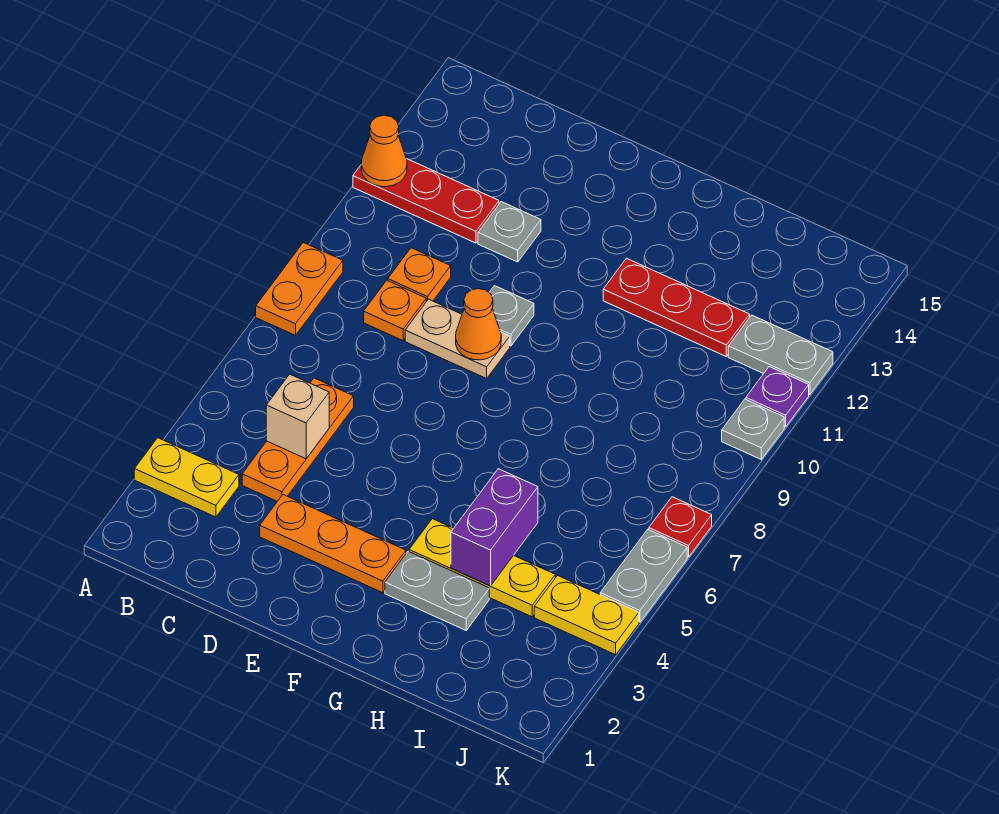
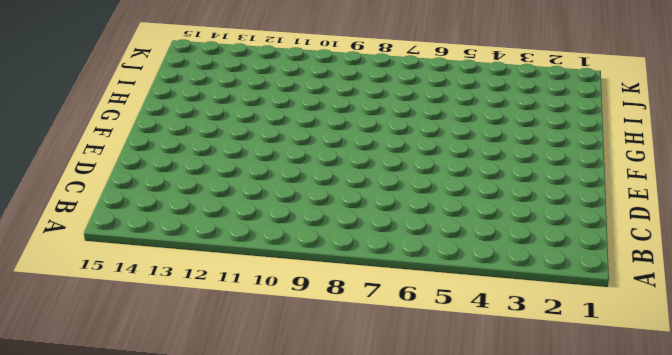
none -> yellow plate A3:B3 level 1
none -> orange plate A8:A9 level 1
none -> red plate A12:C12 level 1

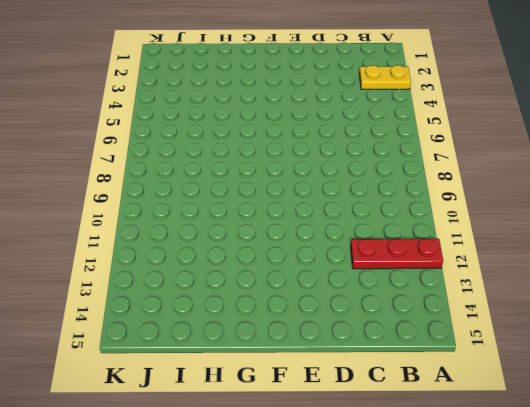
none -> orange plate A8:A9 level 1
none -> orange plate C4:C6 level 1
none -> orange plate C9 level 1

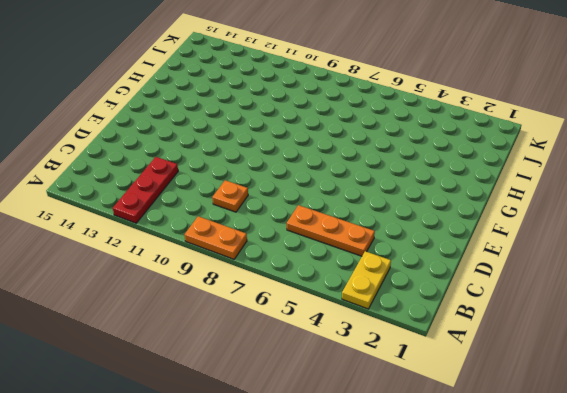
none -> orange plate C10 level 1
none -> orange plate D3:F3 level 1
none -> tan plate D9:E9 level 1

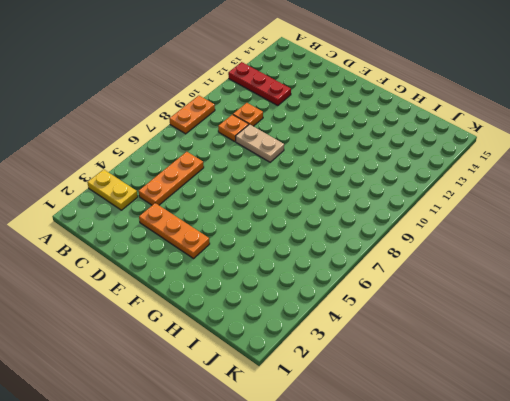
none -> grey plate D12 level 1
none -> grey plate E10 level 1
none -> grey plate G3:H3 level 1

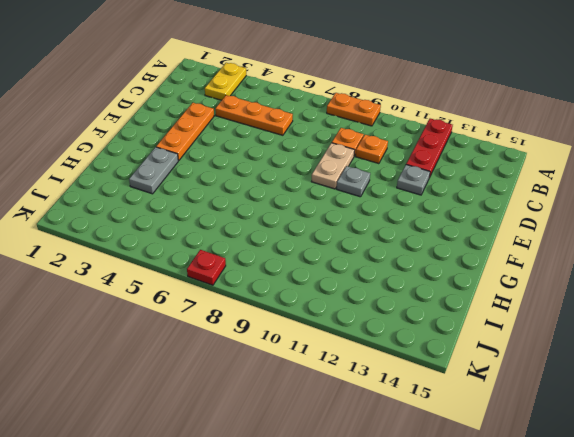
none -> yellow plate G4:I4 level 1
none -> red plate G12:I12 level 1
none -> yellow plate J4:K4 level 1

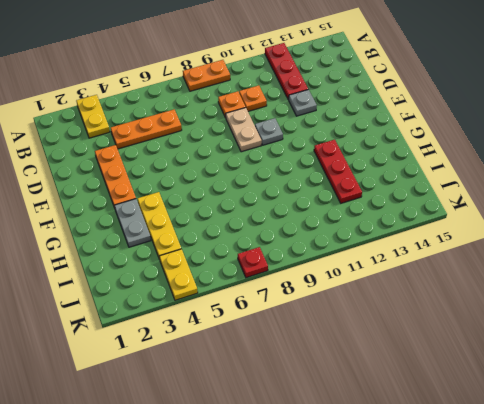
none -> grey plate J12:K12 level 1
none -> grey plate K5:K6 level 1
none -> grey plate K10 level 1

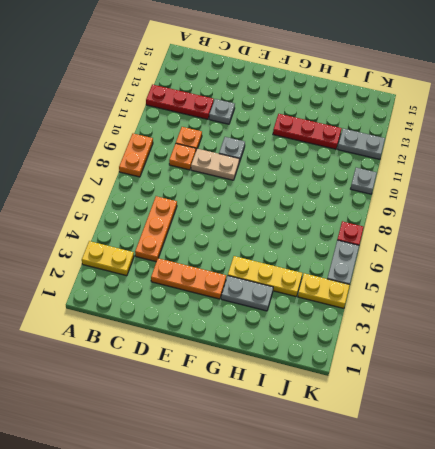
none -> purple plate K11 level 1
none -> orange cone A12 level 2
none -> tan brick C5 level 2

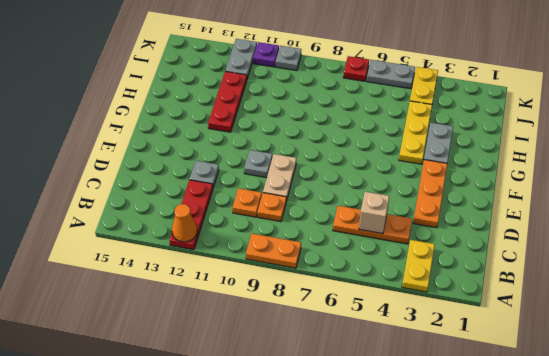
none -> orange cone E9 level 2
none -> purple brick H4:H5 level 2

